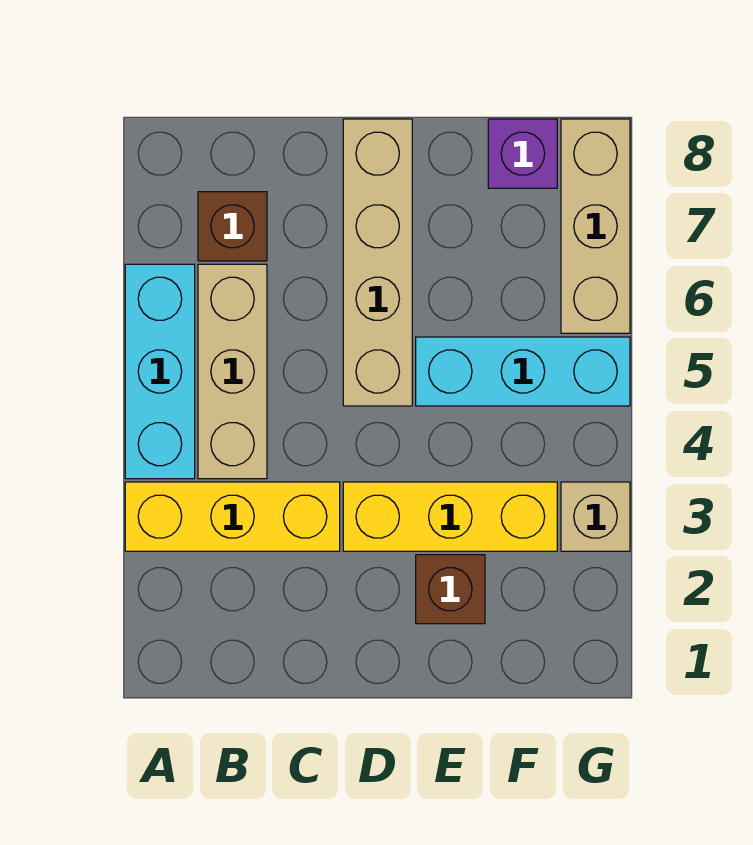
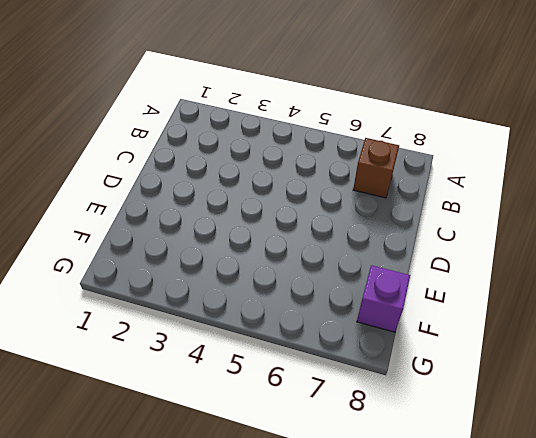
none -> yellow brick A3:C3 level 1
none -> cyan brick A4:A6 level 1

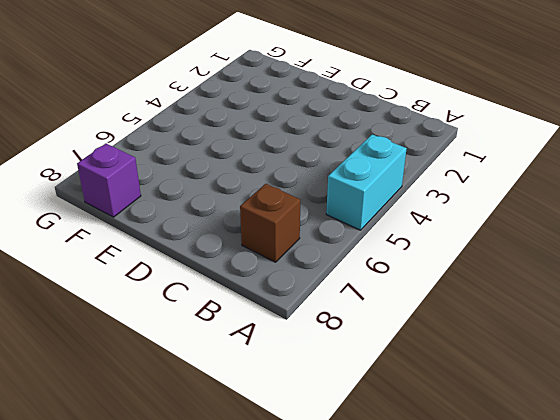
cyan brick A4:A5 level 1 -> cyan brick A4:A6 level 1
none -> yellow brick A3:C3 level 1
none -> tan brick B4:B6 level 1

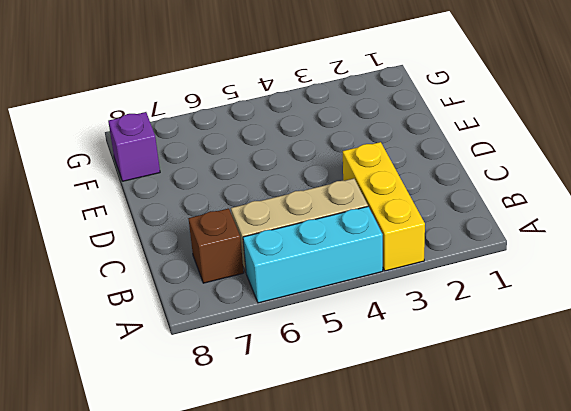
none -> yellow brick D3:F3 level 1
none -> tan brick D5:D8 level 1

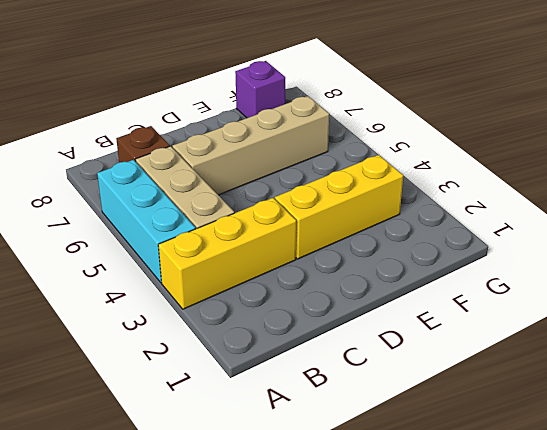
tan brick C6:F6 level 1 -> tan brick D5:D8 level 1
none -> brown brick E2 level 1
none -> cyan brick E5:G5 level 1

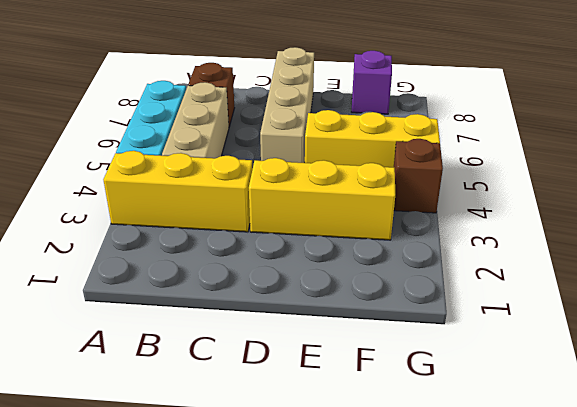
yellow brick E5:G5 level 1 -> cyan brick E5:G5 level 1
brown brick G4 level 1 -> brown brick E2 level 1
none -> tan brick G3 level 1
none -> tan brick G6:G8 level 1

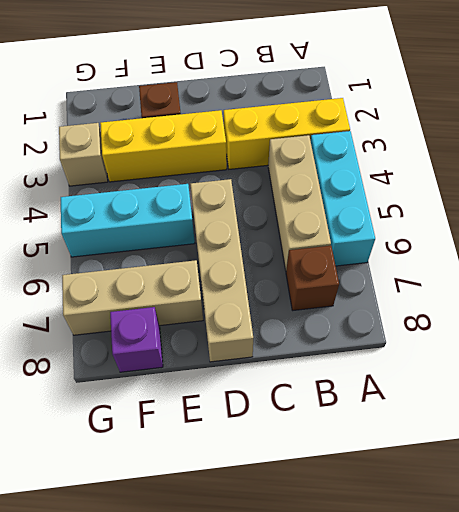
tan brick E7:G7 level 1 -> tan brick G6:G8 level 1

